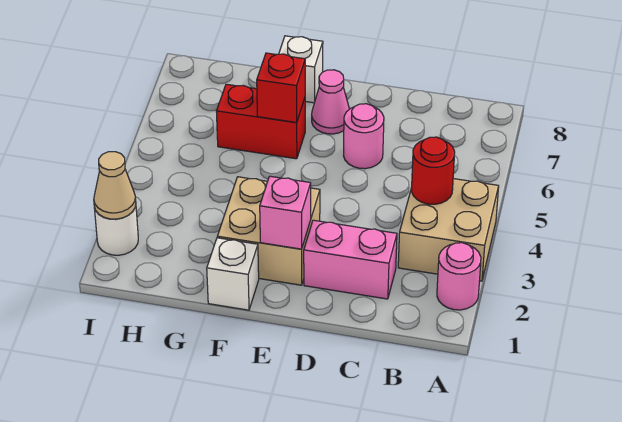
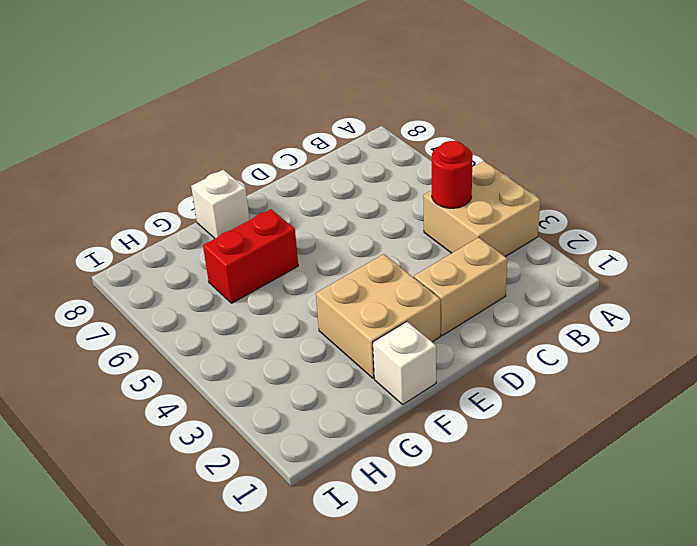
tan brick C2:D2 level 1 -> pink brick C2:D2 level 1
none -> pink round brick A2 level 1
none -> pink round brick D6 level 1
none -> pink cone E7 level 1

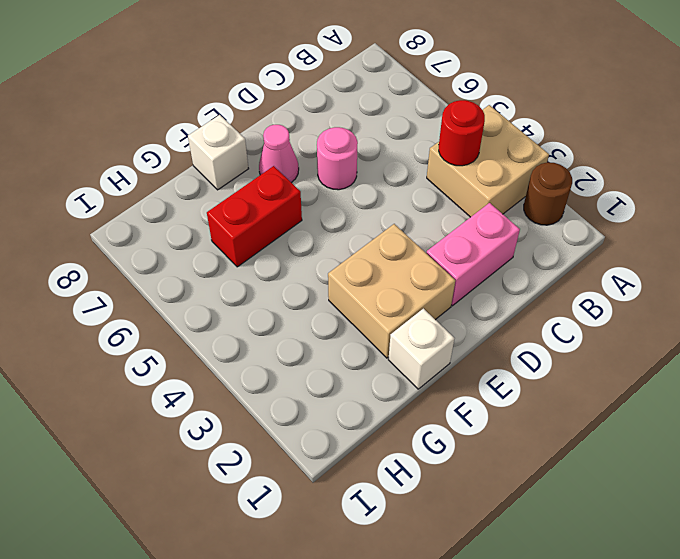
brown round brick A2 level 1 -> pink round brick A2 level 1
none -> white round brick I2 level 1
none -> pink brick E2 level 2
none -> red brick F6 level 2

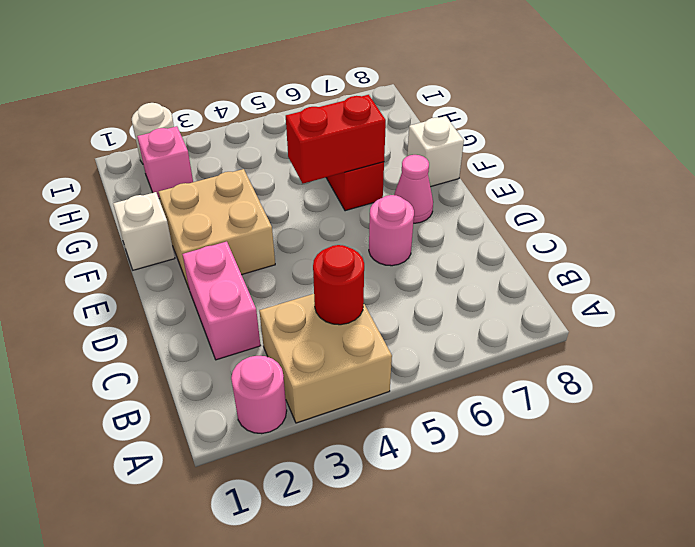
red brick F5:F6 level 2 -> red brick F6 level 2
pink brick H2 level 1 -> pink brick E2 level 2
none -> tan cone I2 level 2

